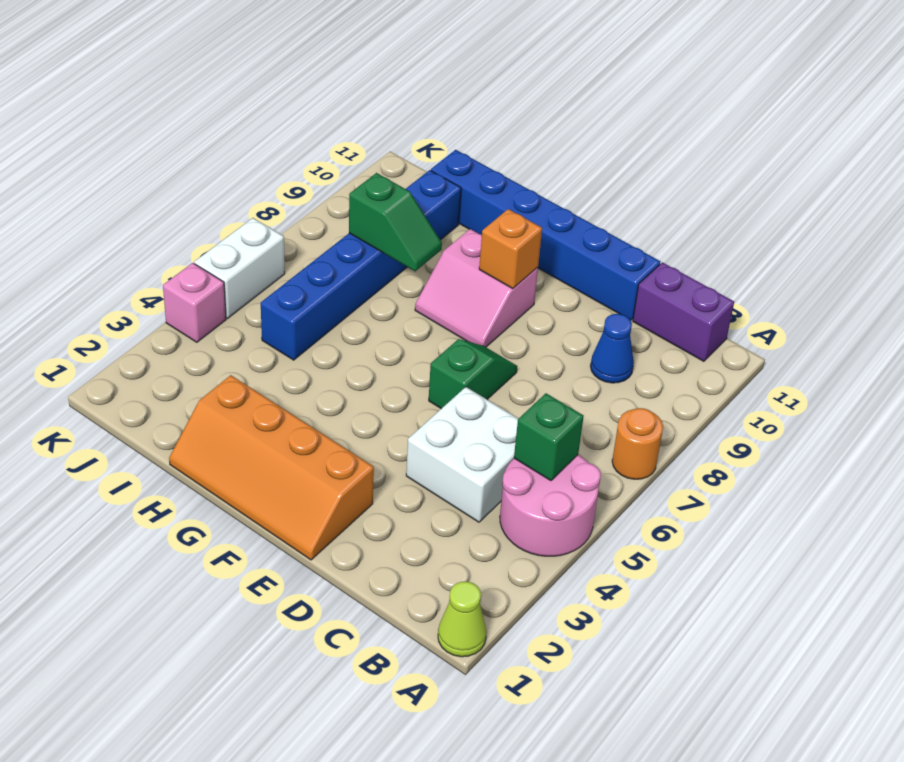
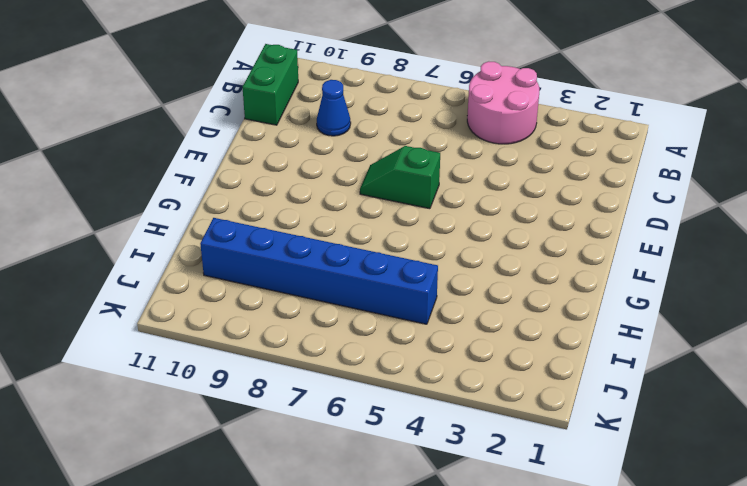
green brick B11:C11 level 1 -> purple brick B11:C11 level 1
none -> lime cone A1 level 1
none -> orange round brick A7 level 1
none -> white brick C4:D5 level 1

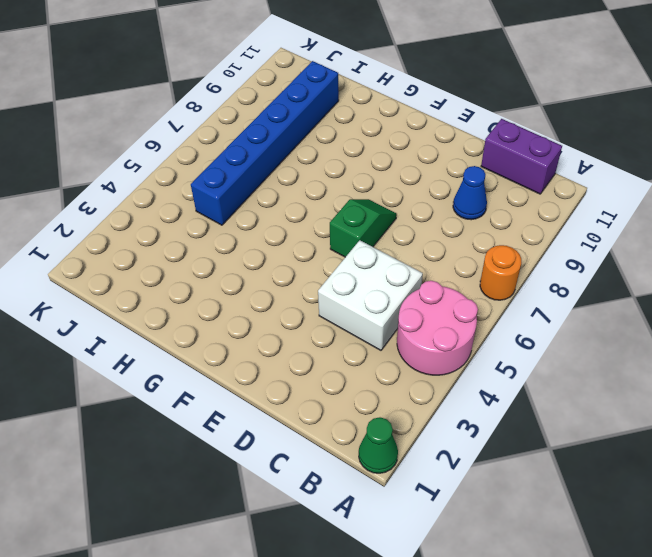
green cone A1 level 1 -> lime cone A1 level 1
none -> blue brick D11:I11 level 1
none -> orange slope E1:H2 level 1 top 2
none -> pink slope F8:G9 level 1 top 9

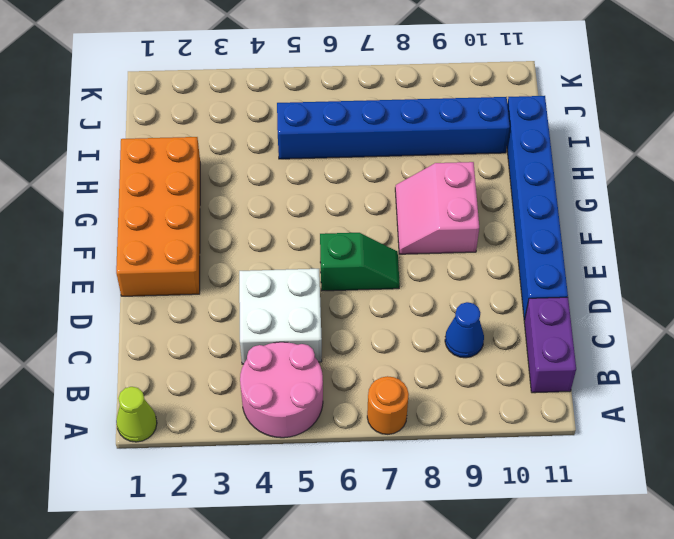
orange brick E1:H2 level 1 -> orange slope E1:H2 level 1 top 2
none -> pink brick K4 level 1
none -> white brick K5:K6 level 1
none -> green brick B5 level 2

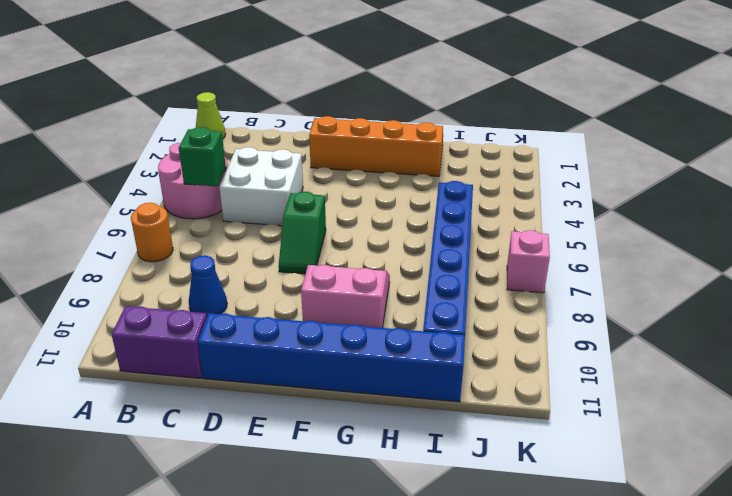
pink brick K7 level 1 -> pink brick K4 level 1
none -> white brick K5:K6 level 1
none -> orange brick F9 level 2
none -> green slope H8:I8 level 2 top I

